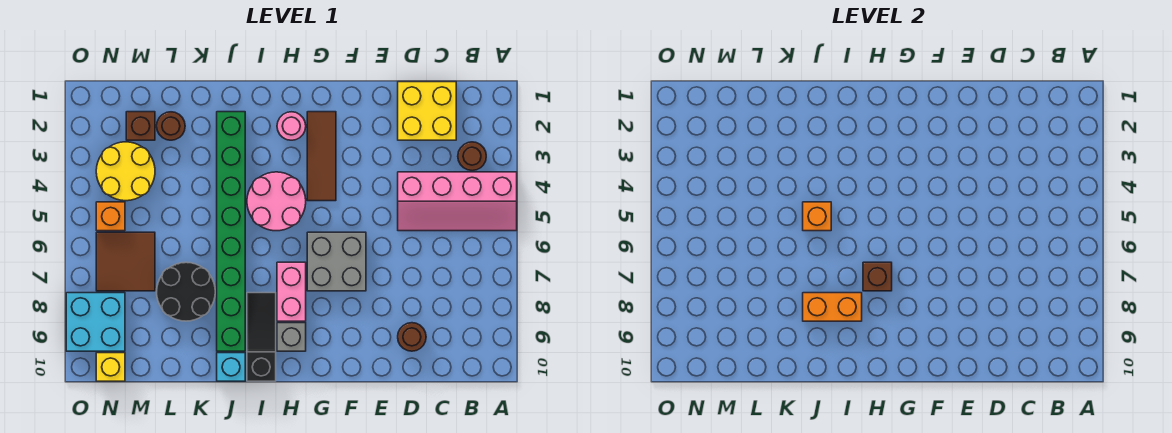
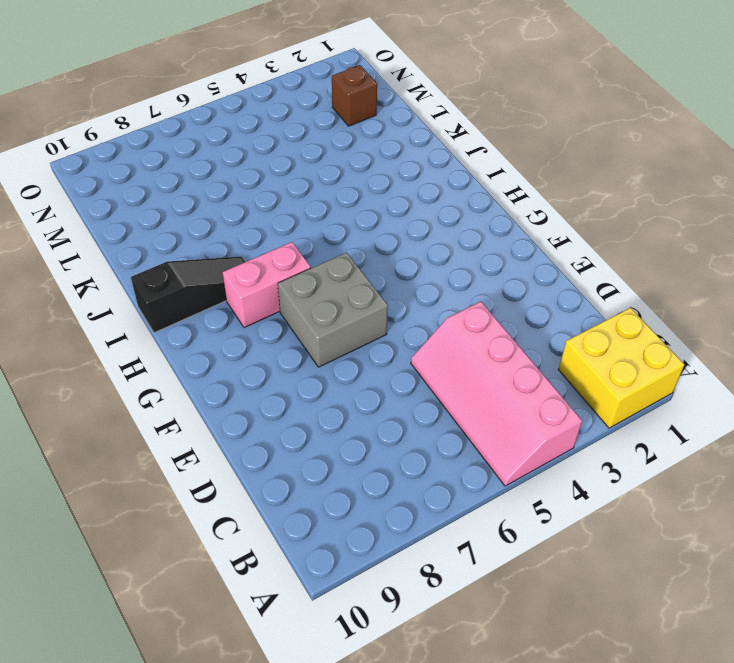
yellow brick A1:B2 level 1 -> yellow brick C1:D2 level 1
none -> brown round brick B3 level 1
none -> brown round brick D9 level 1
none -> brown tile G2:G4 level 1

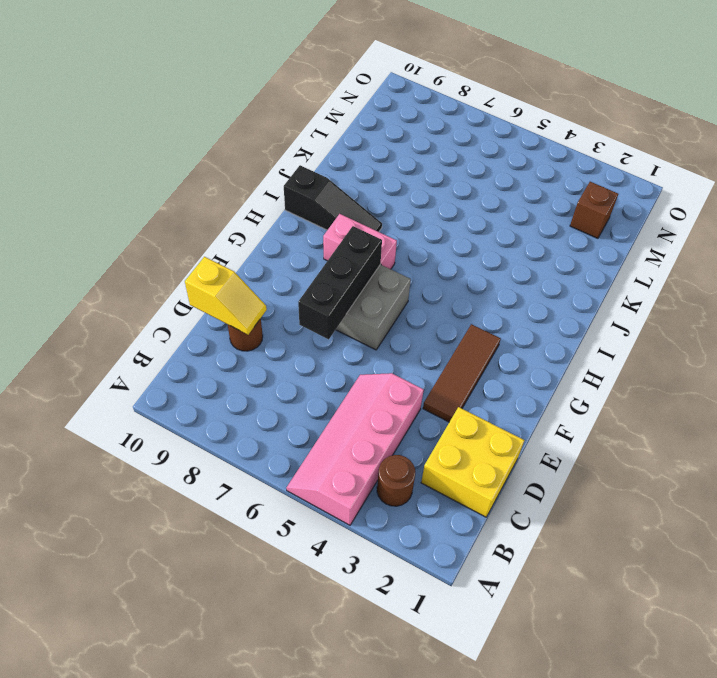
yellow slope D9:D10 level 2 top 10 -> none
brown tile E3:G3 level 1 -> brown tile G2:G4 level 1
black brick E7:G7 level 2 -> none
none -> pink round brick H2 level 1
none -> pink round brick H4:I5 level 1
none -> grey brick H9 level 1

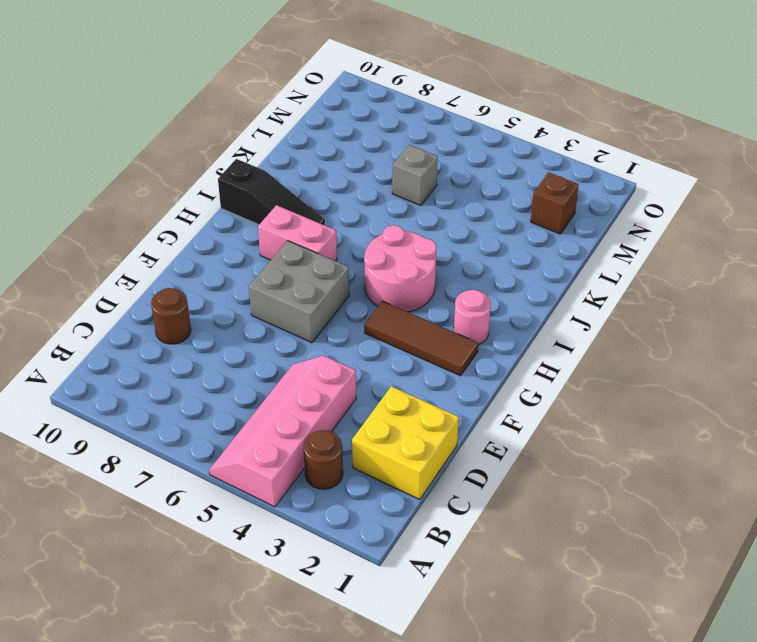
grey brick L6 level 1 -> grey brick H9 level 1
none -> green brick J2:J9 level 1
none -> cyan brick J10 level 1
none -> black round brick K7:L8 level 1

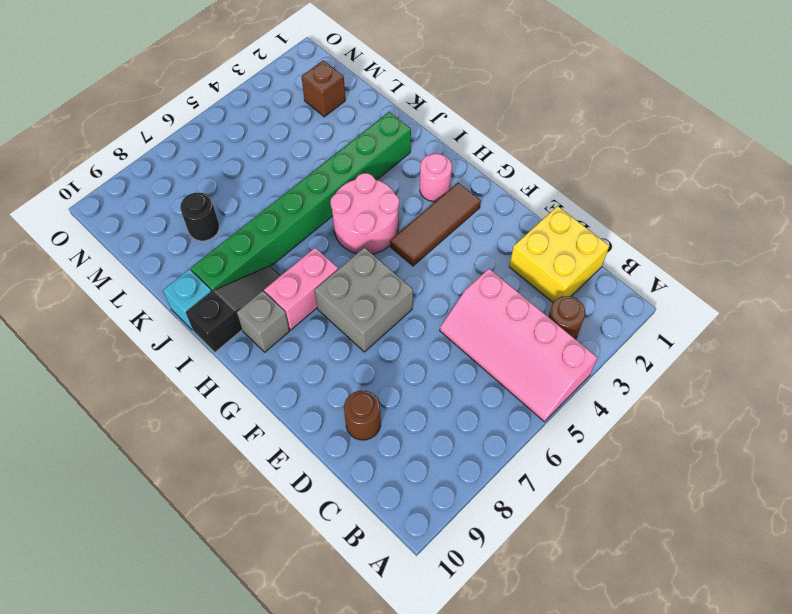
black round brick L8 level 1 -> black round brick K7:L8 level 1
none -> brown round brick L2 level 1
none -> yellow round brick M3:N4 level 1
none -> brown tile M6:N7 level 1

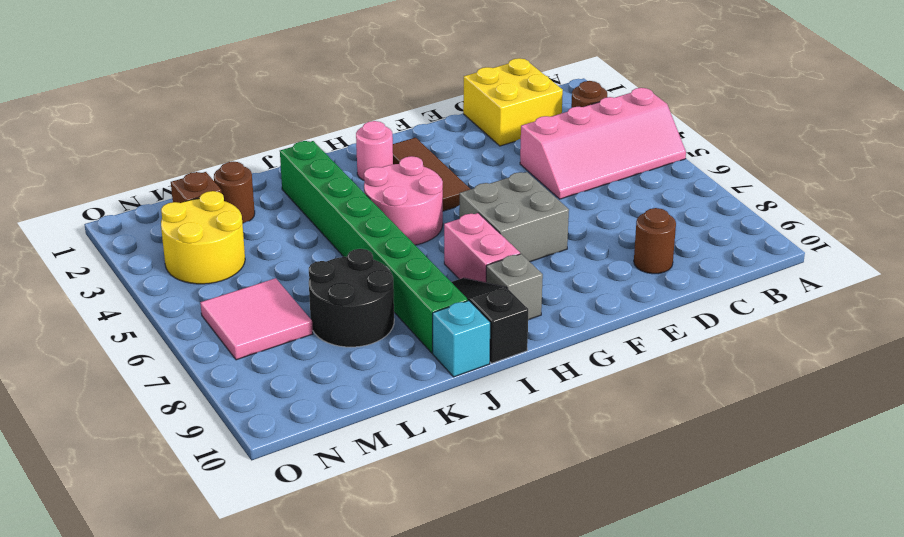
pink tile M6:N7 level 1 -> brown tile M6:N7 level 1
none -> orange brick N5 level 1
none -> cyan brick N8:O9 level 1
none -> yellow brick N10 level 1

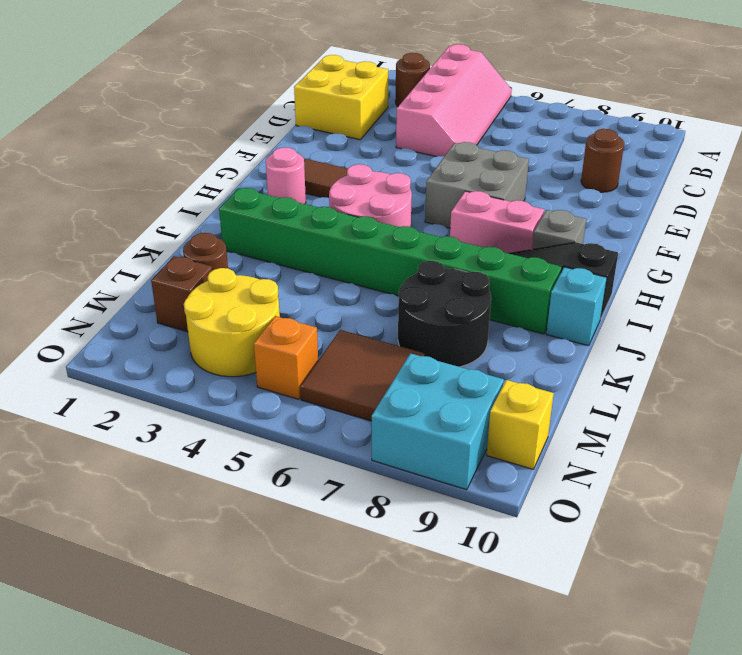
none -> brown brick H7 level 2
none -> orange brick I8:J8 level 2
none -> orange brick J5 level 2

